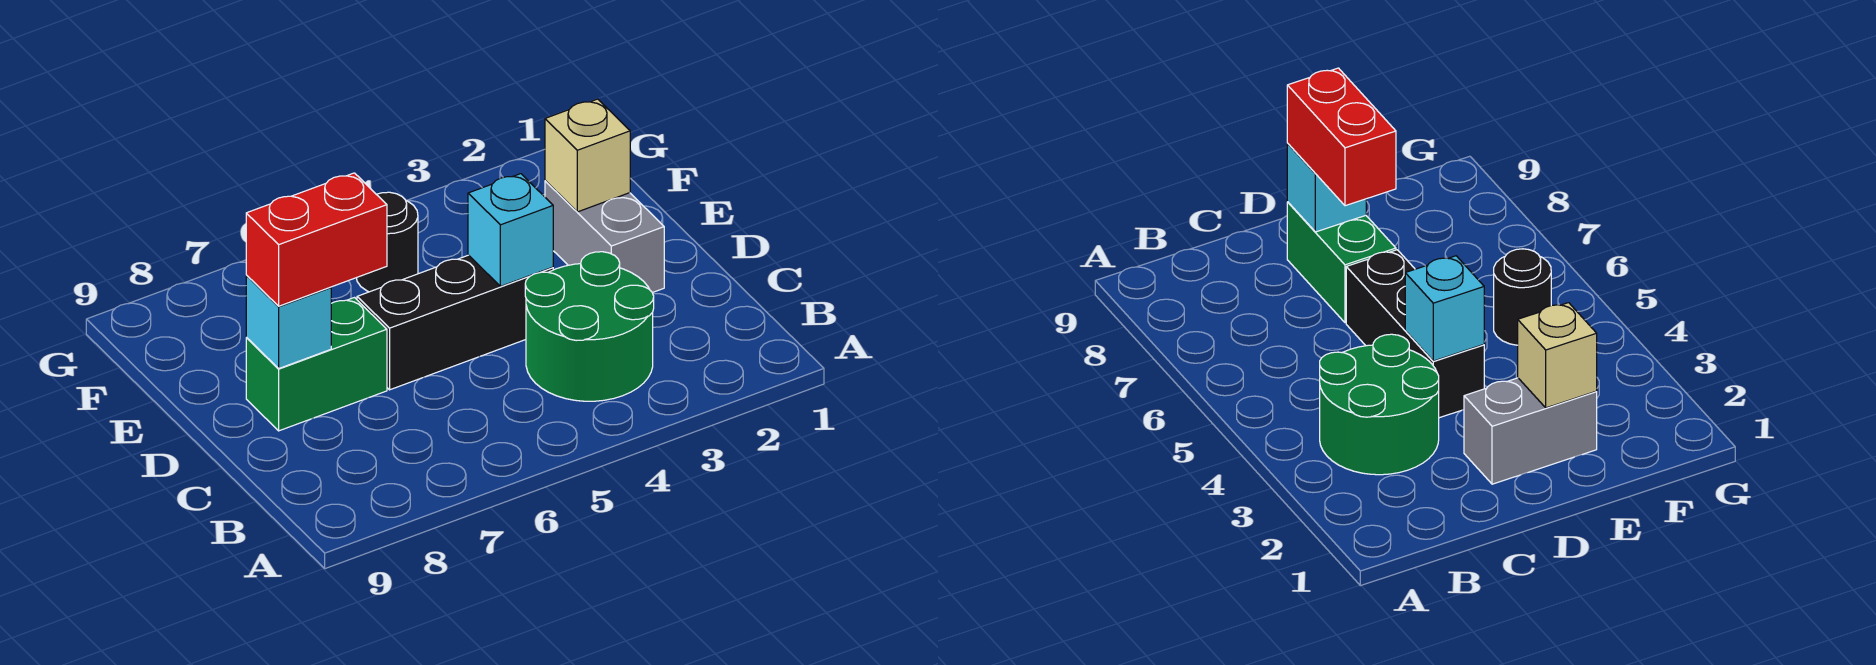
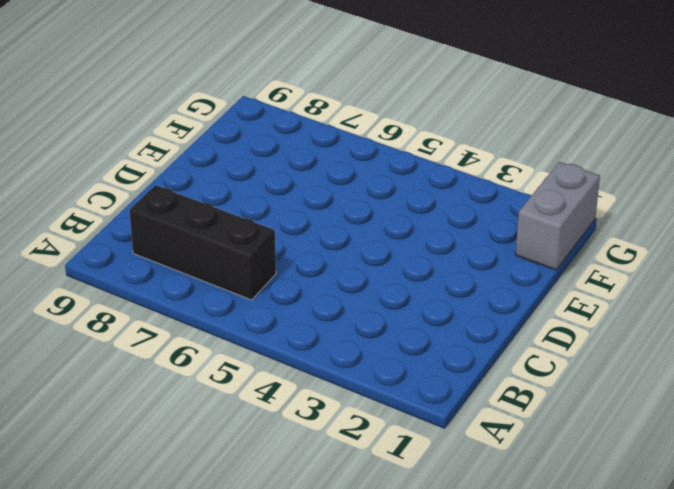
black brick B6:B8 level 1 -> black brick D4:D6 level 1
grey brick F1:G1 level 1 -> grey brick D2:E2 level 1
none -> green round brick B3:C4 level 1
none -> green brick D7:D8 level 1

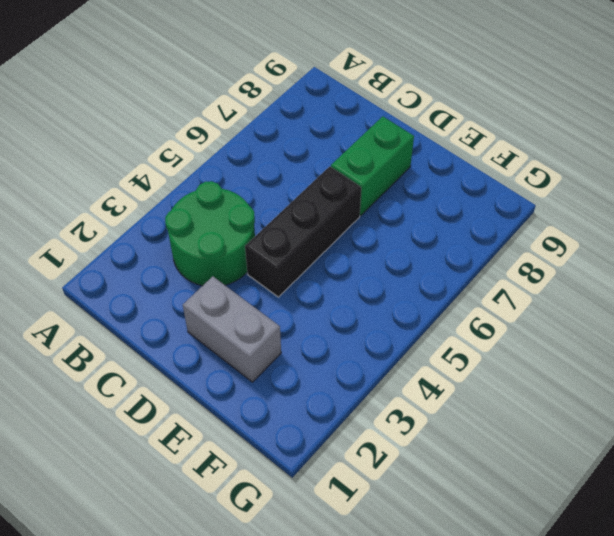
none -> black round brick F5 level 1
none -> cyan brick D4 level 2

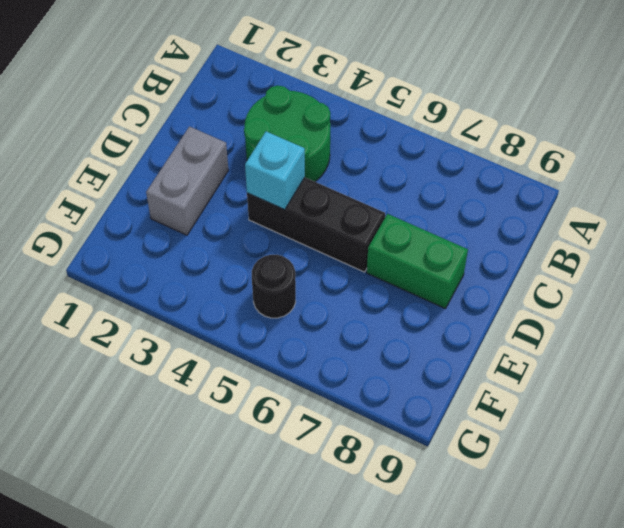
none -> cyan brick D8 level 2
none -> tan brick E2 level 2

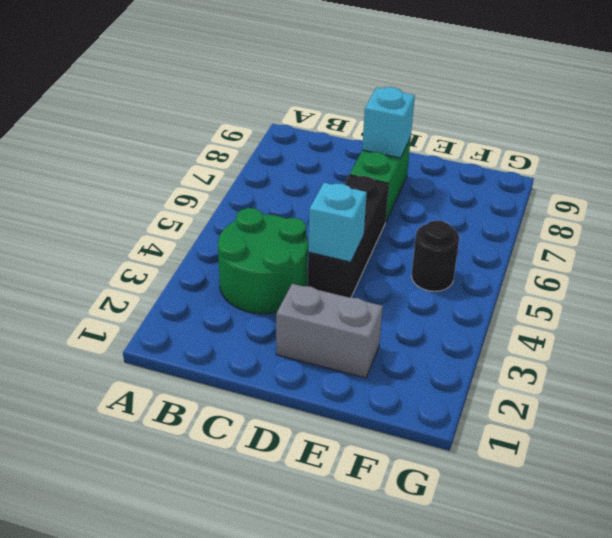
none -> tan brick E2 level 2
none -> red brick D7:D8 level 3

